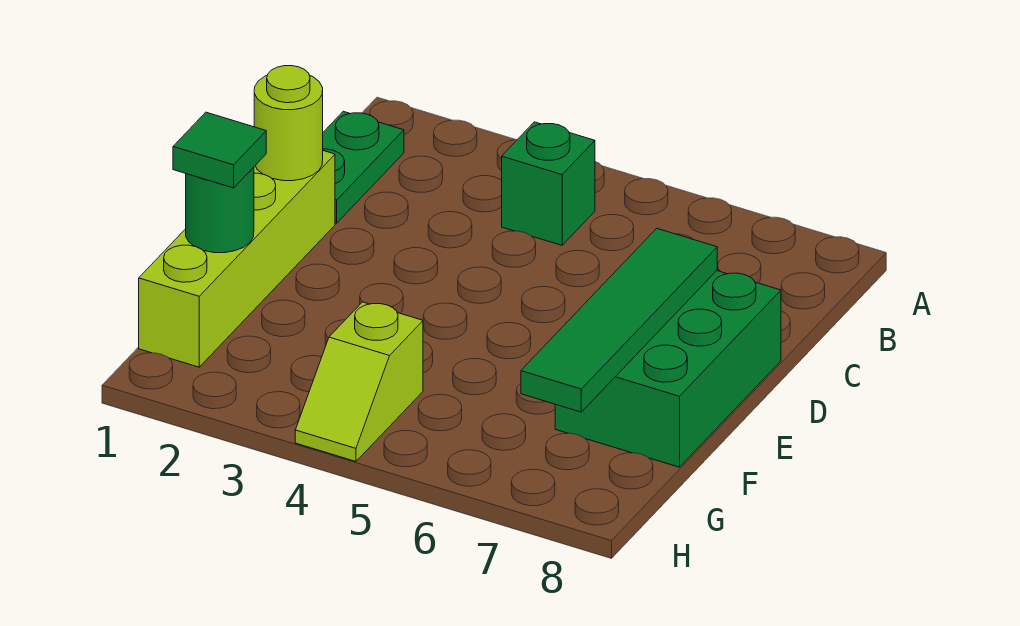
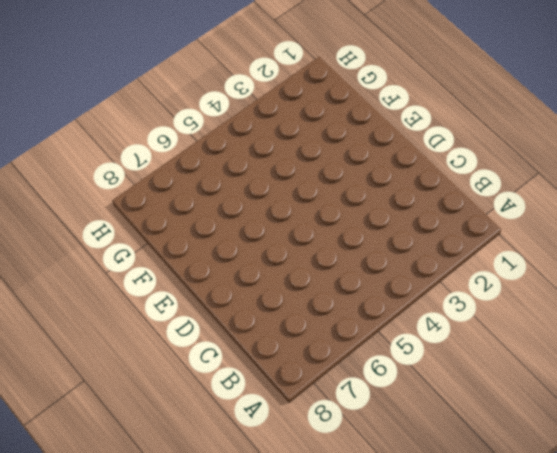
none -> green plate B1:C1 level 1
none -> green brick B4 level 1

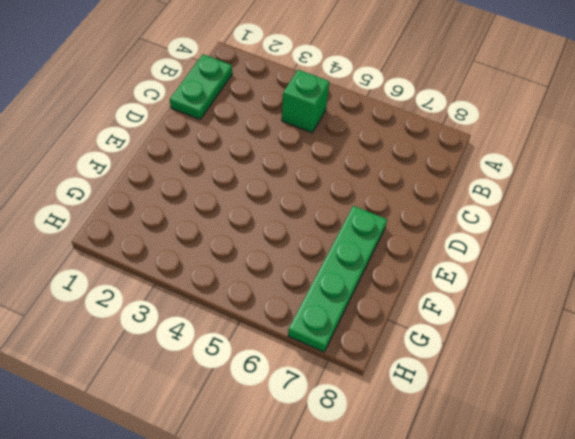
green plate E7:H7 level 1 -> green brick D7:F8 level 1
none -> lime brick D1:G1 level 1
none -> lime slope G4:H4 level 1 top G

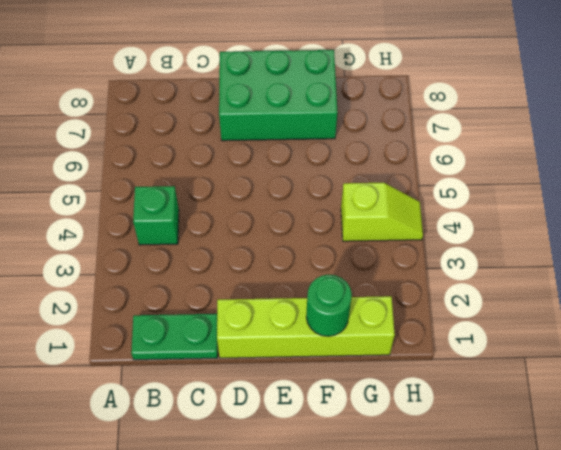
none -> lime round brick D1 level 2
none -> green tile D7:G7 level 2

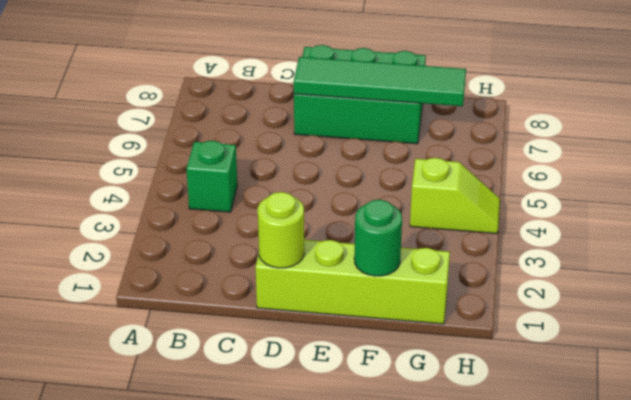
none -> green plate B1:C1 level 1
none -> green tile F1 level 3

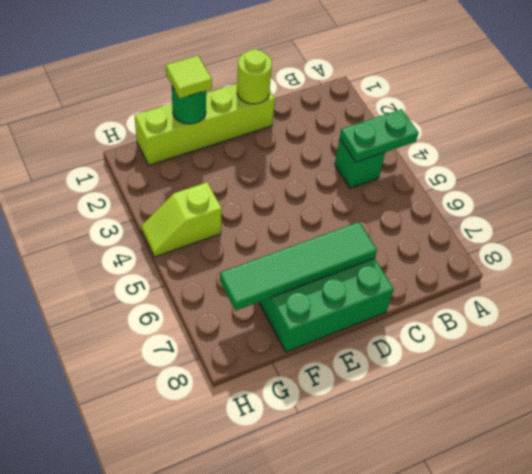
green plate A4:B4 level 2 -> green plate B1:C1 level 1
lime tile F1 level 3 -> green tile F1 level 3

